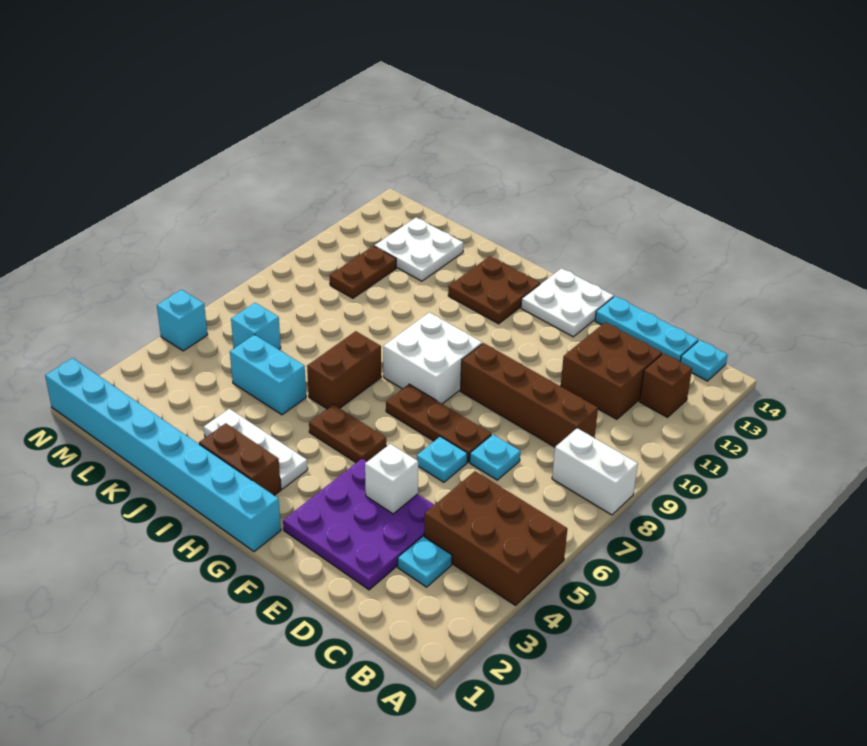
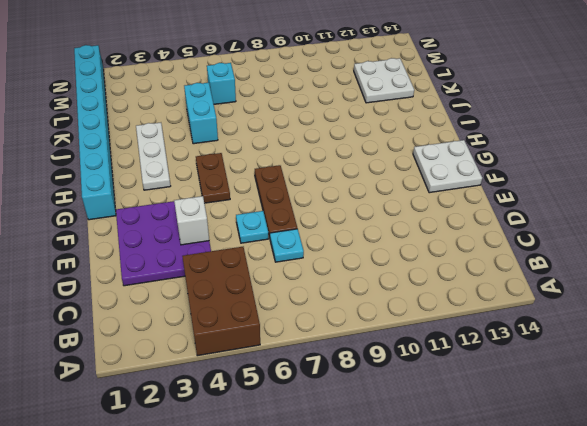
none -> white brick A8:B8 level 1
none -> brown brick B12 level 1
none -> cyan plate B14 level 1

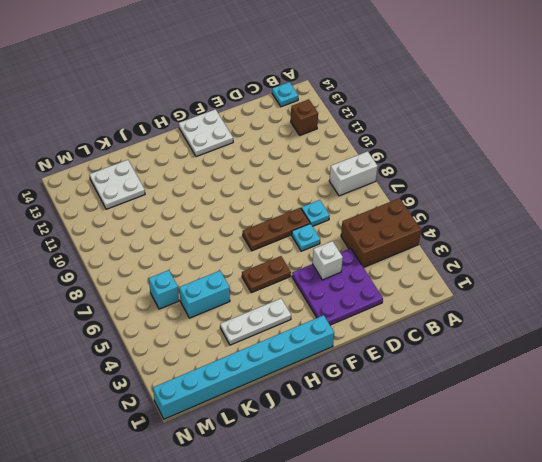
none -> cyan plate C3 level 1
none -> brown brick C9:F9 level 1
none -> brown brick C11:D12 level 1

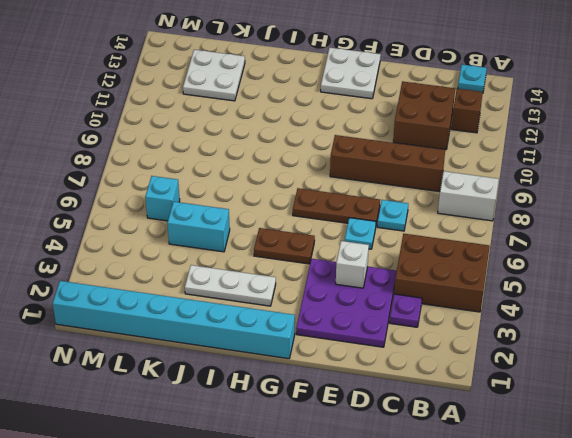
purple plate C3 level 1 -> cyan plate C3 level 1
none -> cyan plate C14:E14 level 1
none -> white brick G8:H9 level 1
none -> brown brick H2:I2 level 1

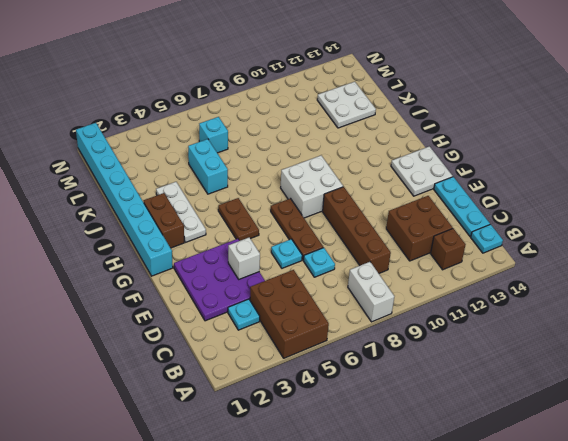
none -> brown plate H12:I13 level 1
none -> brown brick I6:I7 level 1
none -> brown plate L10:L11 level 1

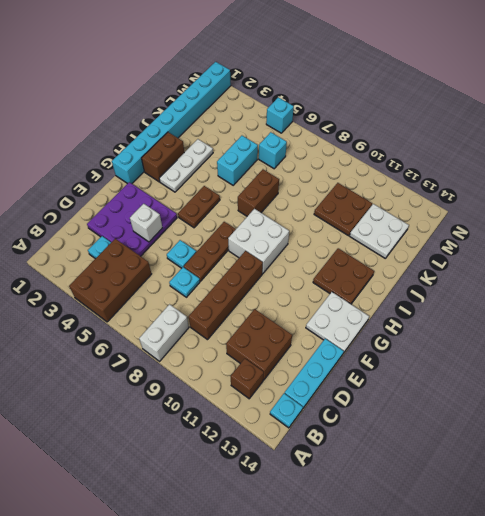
brown brick I7:J7 level 1 -> brown brick I6:I7 level 1
brown plate K10:L11 level 1 -> brown plate L10:L11 level 1

